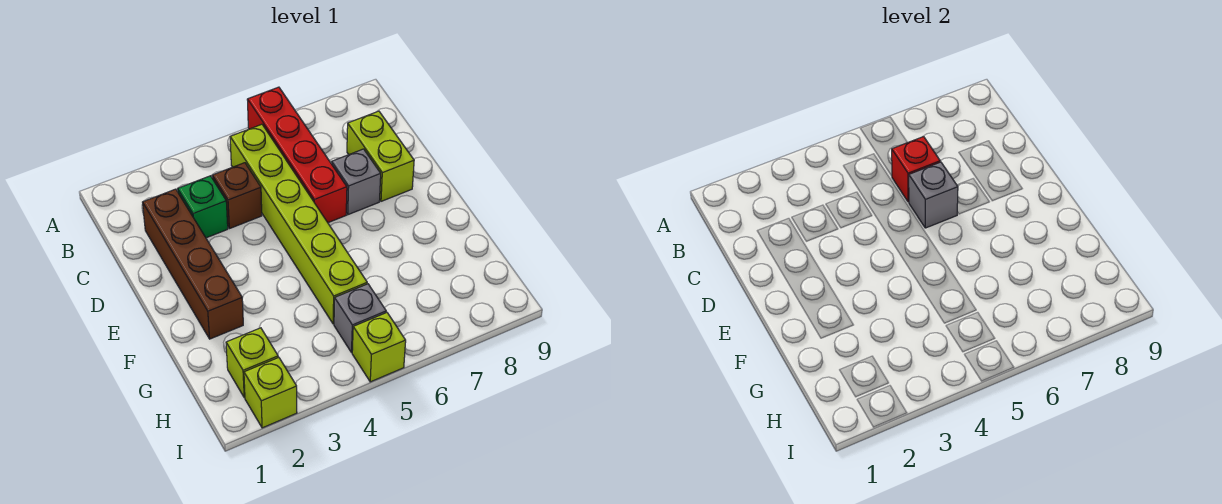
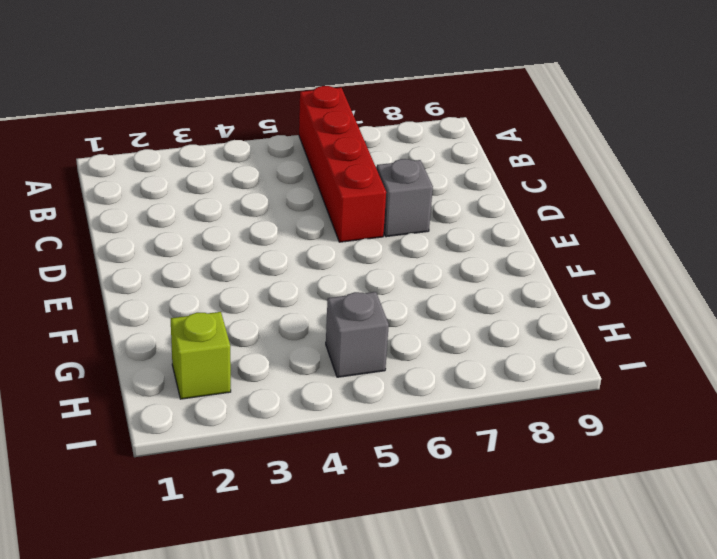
none -> lime brick B5:G5 level 1
none -> brown brick C2:F2 level 1
none -> green brick C3 level 1

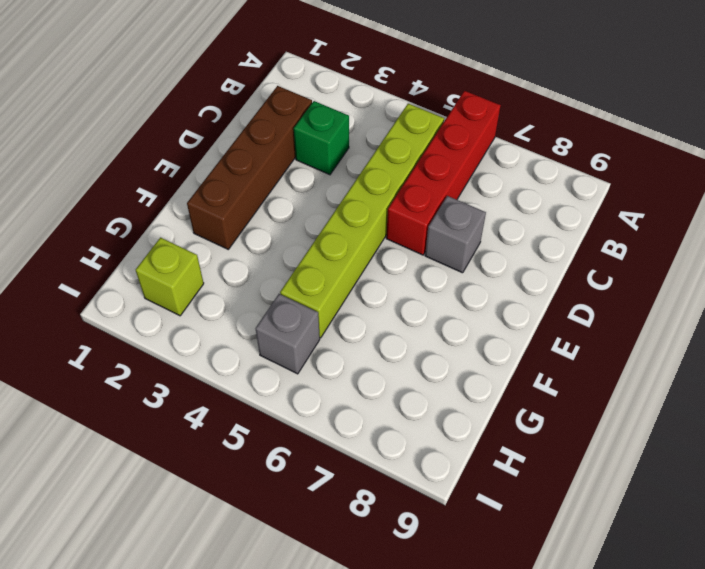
none -> brown brick C4 level 1
none -> lime brick C8:D8 level 1
none -> lime brick I2 level 1

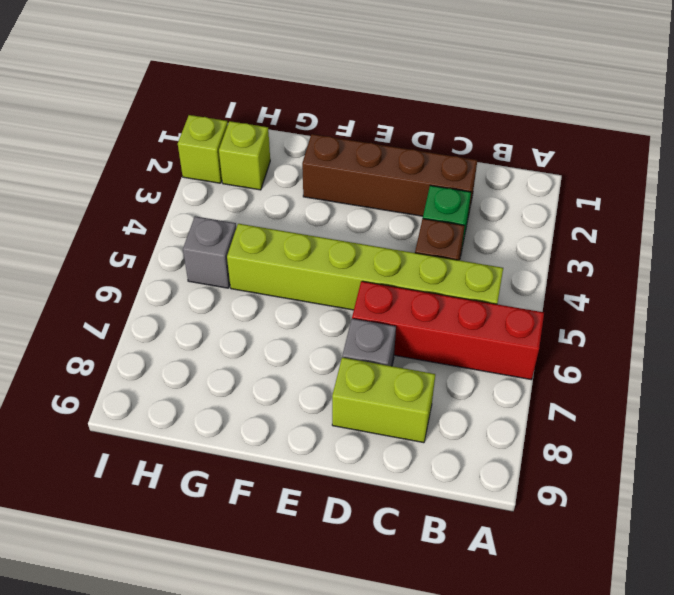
none -> lime brick I5 level 1
none -> red brick C6 level 2
none -> grey brick D6 level 2

